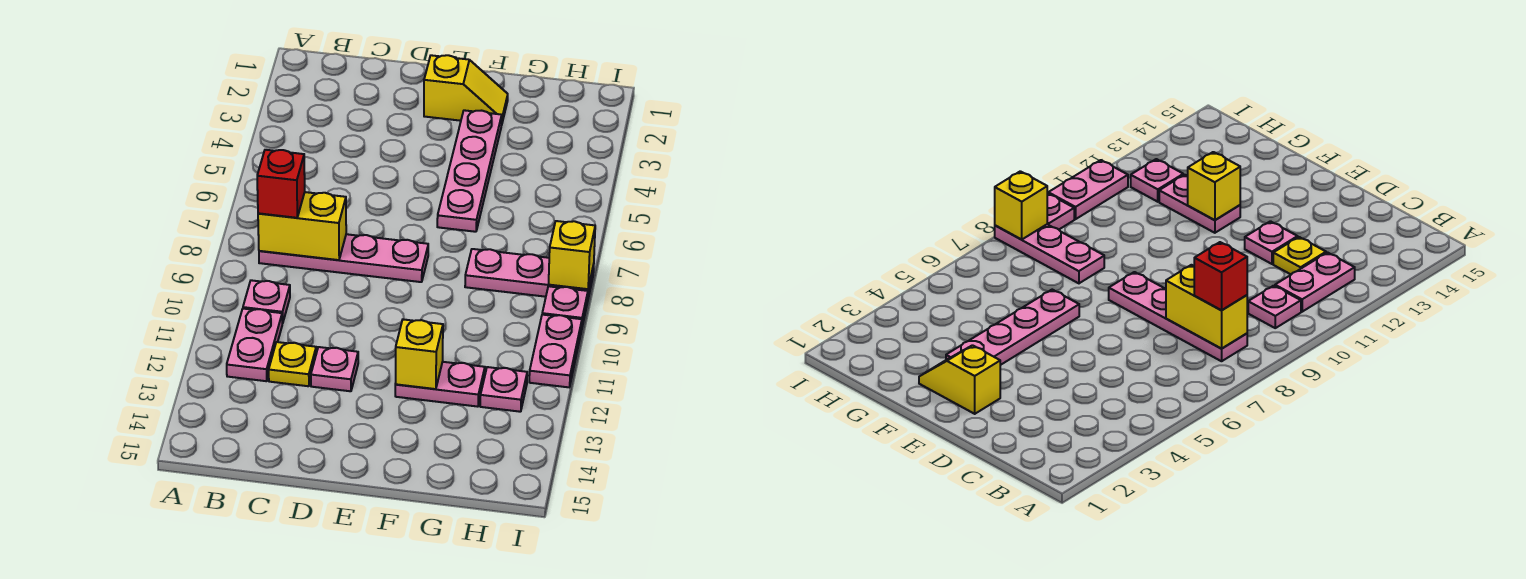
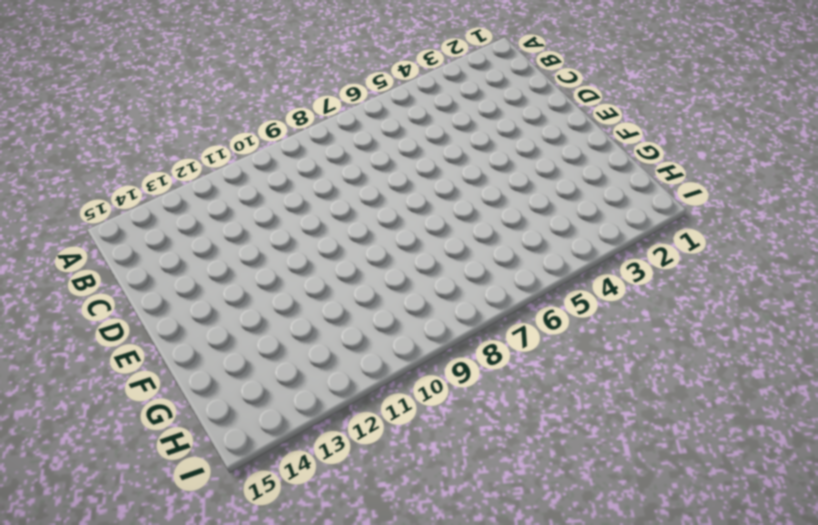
none -> pink plate B8:E8 level 1
none -> pink plate B10 level 1
none -> pink plate B11:B12 level 1

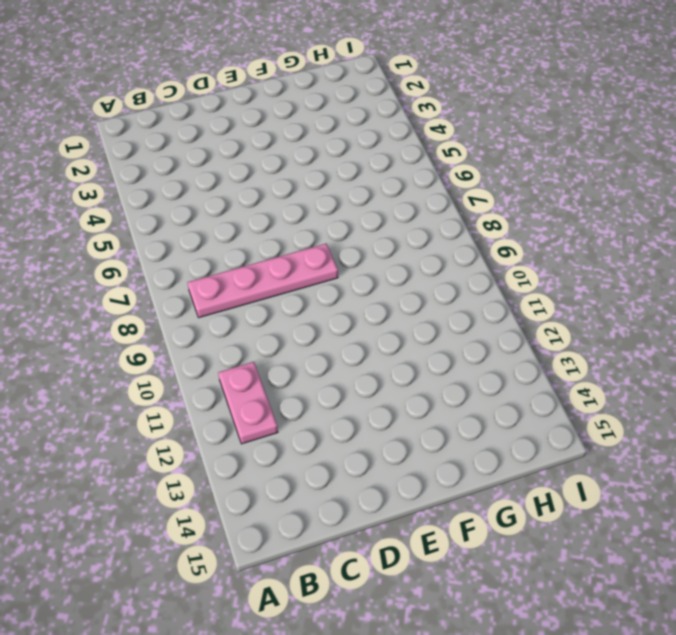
none -> pink plate B10 level 1
none -> yellow plate C12 level 1
none -> pink plate D12 level 1

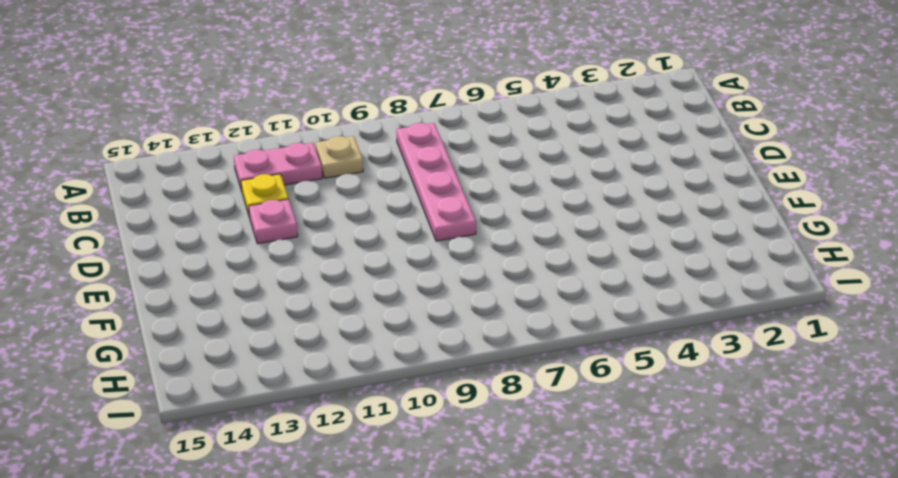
tan plate B10 level 1 -> pink plate B10 level 1
none -> yellow slope E2:F2 level 1 top E
none -> pink plate F3:F6 level 1
none -> pink plate F12:G12 level 1

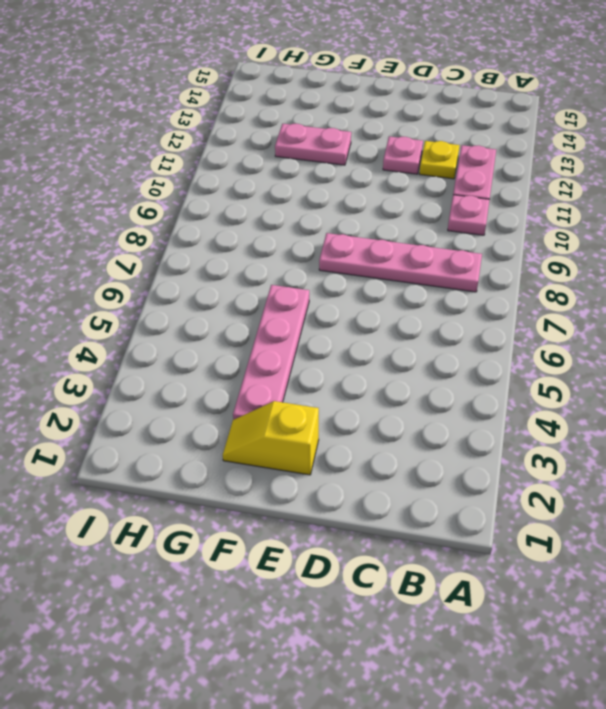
none -> pink plate G8:I8 level 1
none -> pink plate H12 level 1
none -> pink plate I9 level 1

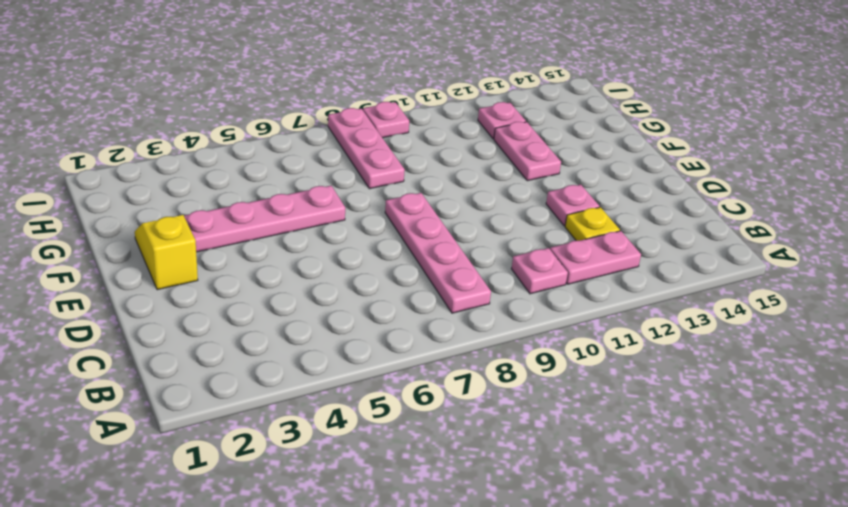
none -> pink plate I10:I11 level 1
none -> yellow brick B8:C8 level 2
none -> yellow brick F12 level 2

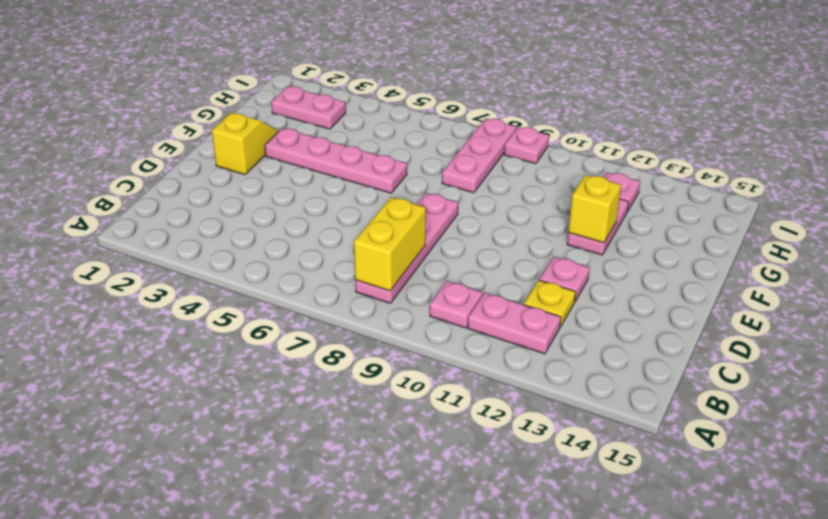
pink plate H2:H3 level 1 -> pink plate I10:I11 level 1
none -> yellow brick I8 level 2
none -> red brick B8 level 3

